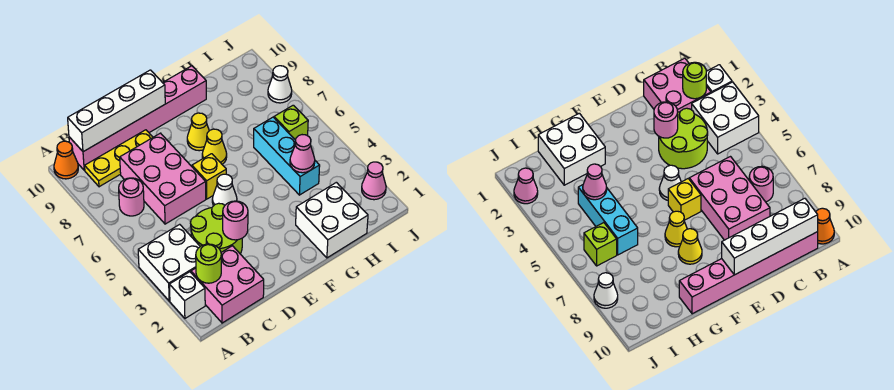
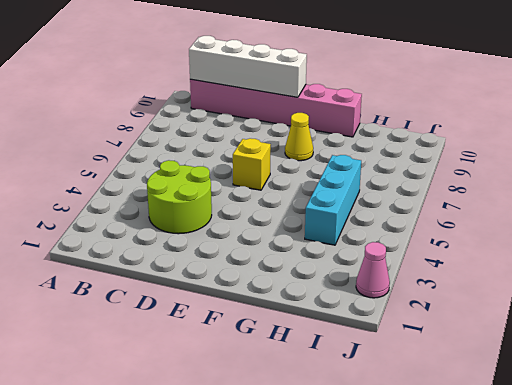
none -> white brick A2 level 1
none -> white brick A3:B4 level 1
none -> orange cone A10 level 1

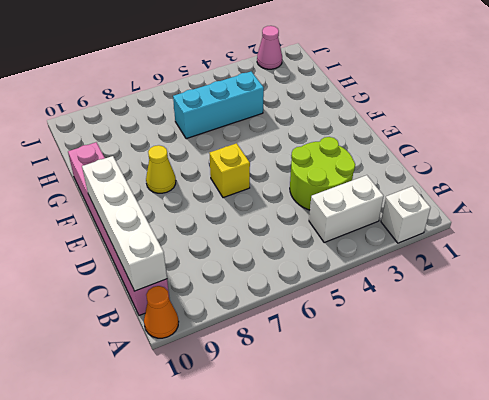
white brick B3:B4 level 1 -> white brick A3:B4 level 1
none -> pink brick B1:C2 level 1
none -> pink round brick B7 level 1
none -> yellow plate B9:D9 level 1

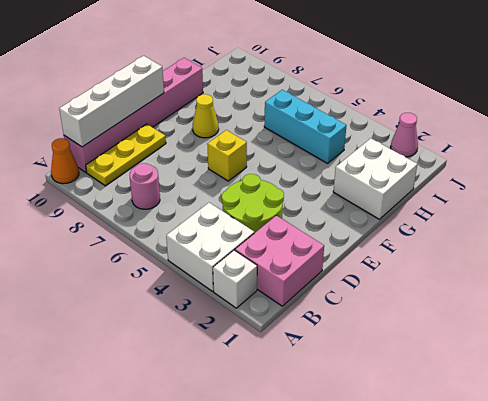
none -> pink brick C6:D8 level 1
none -> white cone E5 level 1
none -> yellow cone F7 level 1

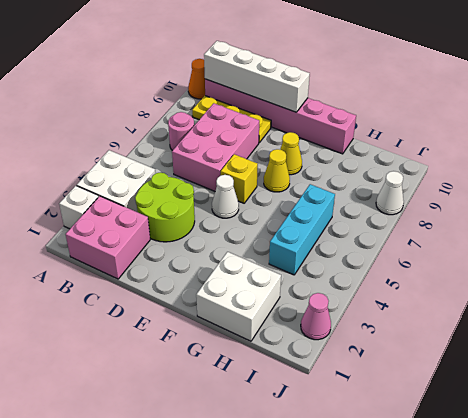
none -> lime brick I6 level 1
none -> lime round brick B2 level 2
none -> pink round brick D3 level 2

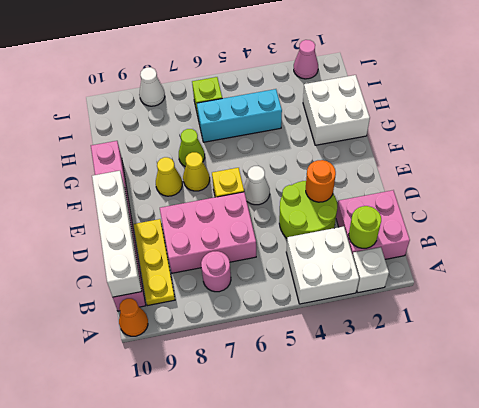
orange round brick D3 level 2 -> pink round brick D3 level 2
lime cone G7 level 1 -> none
none -> pink cone H4 level 2

